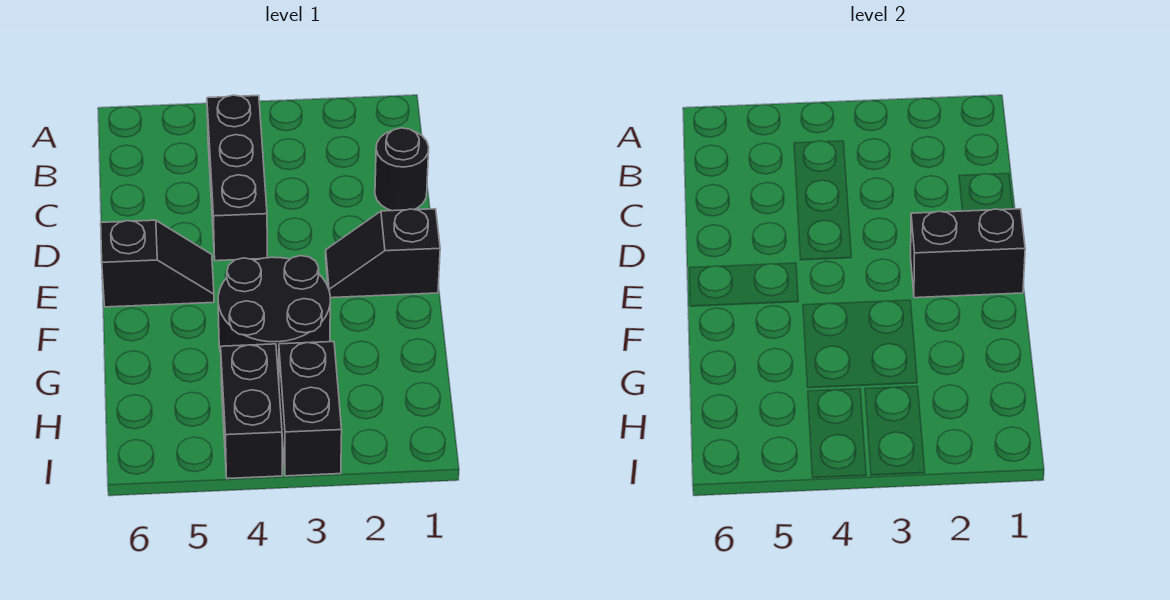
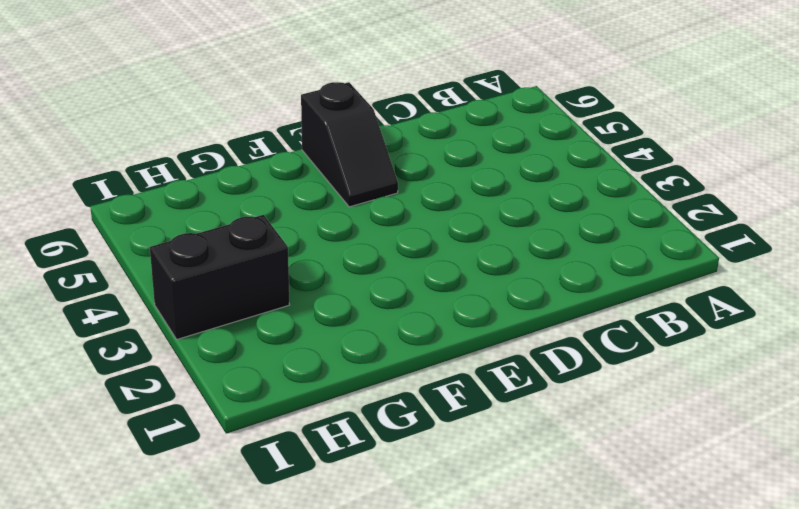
none -> black brick B4:D4 level 1
none -> black round brick C1 level 1

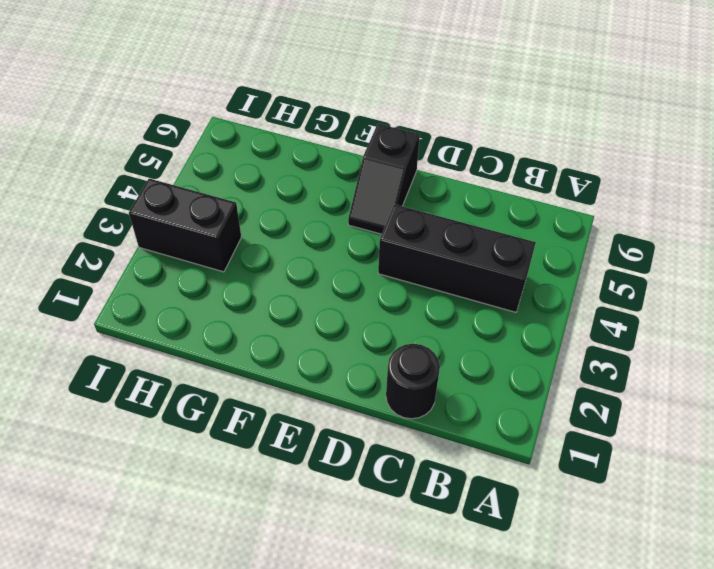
none -> black slope E1:E2 level 1 top 1
none -> black round brick F3:G4 level 1

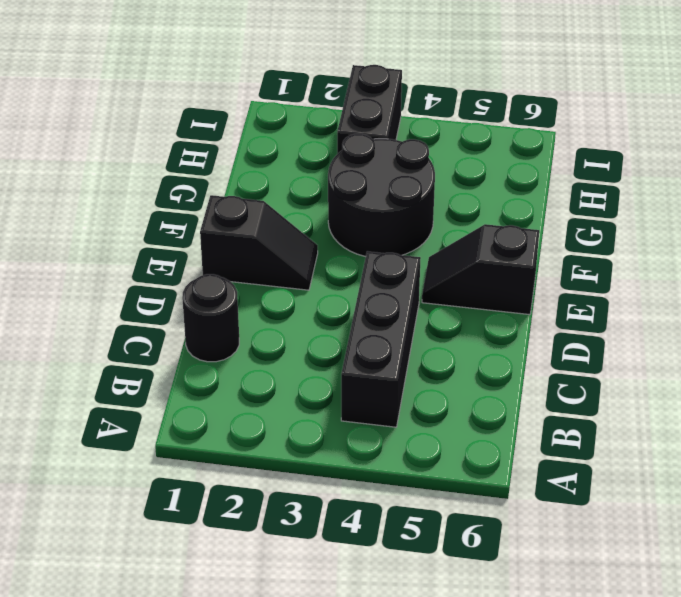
none -> black brick H4:I4 level 1
none -> black brick E1:E2 level 2

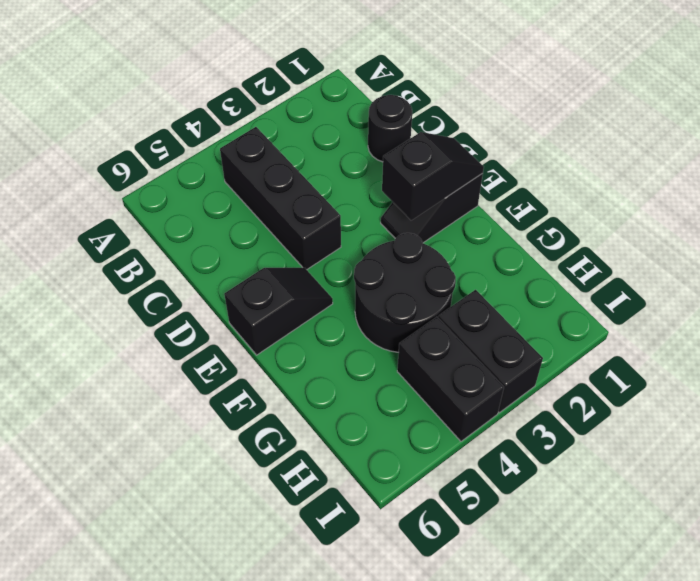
black slope E1:E2 level 2 top 2 -> black brick E1:E2 level 2

